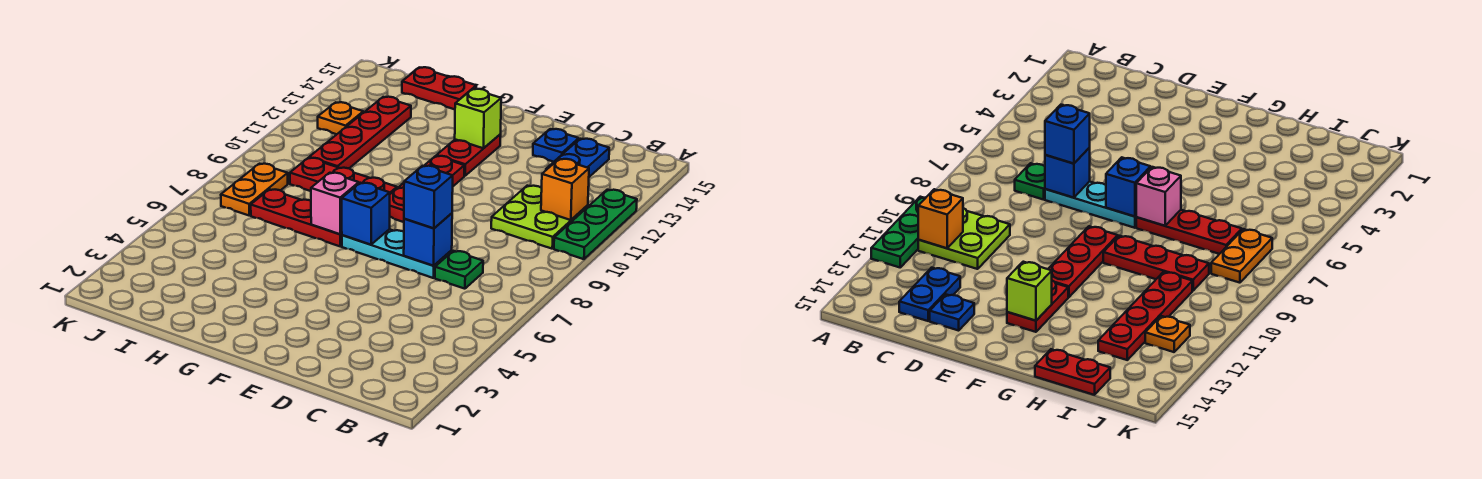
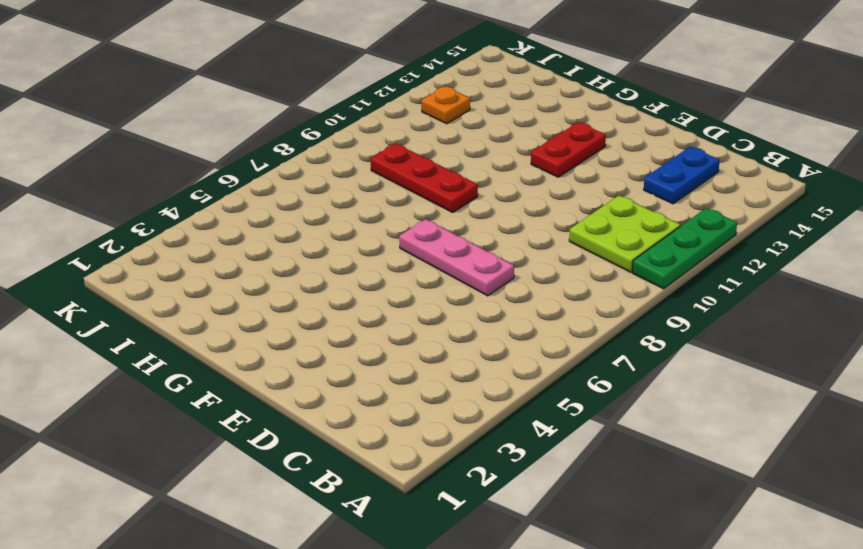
pink plate D7:F7 level 1 -> cyan plate D7:F7 level 1
none -> green plate C7 level 1
none -> blue plate D14 level 1
none -> red plate F9:F11 level 1

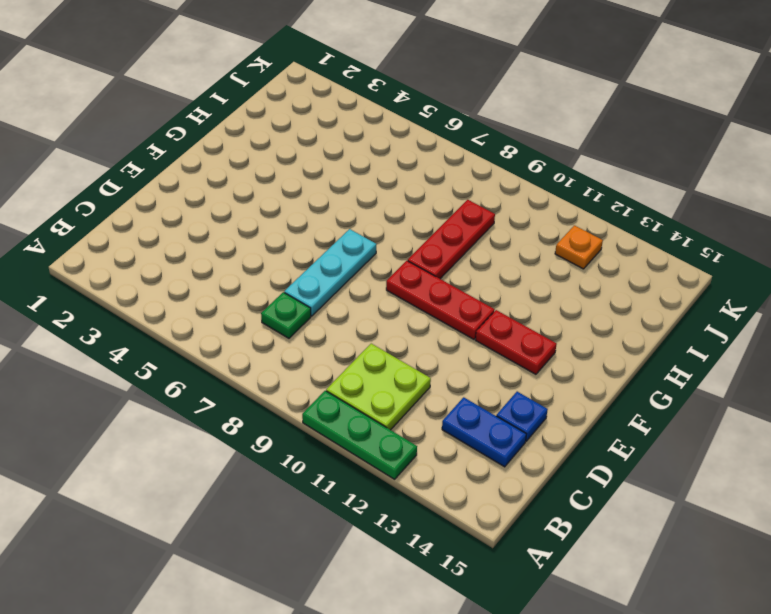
none -> red plate G7:I7 level 1
none -> red plate H15:I15 level 1
none -> red plate I10:I13 level 1

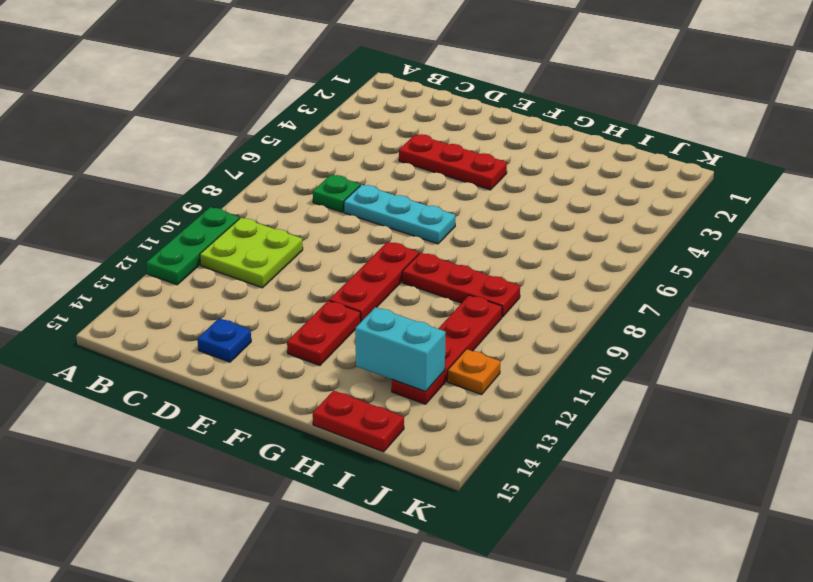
red plate D4:F4 level 1 -> red plate G7:I7 level 1
cyan brick H13:I13 level 2 -> none
none -> blue plate C13:C14 level 1
none -> orange plate J7:J8 level 1
none -> orange brick B11 level 2

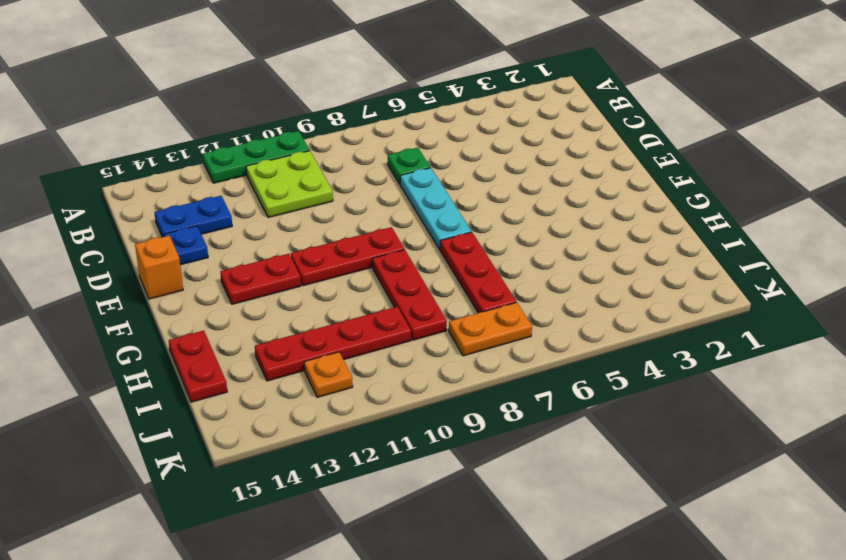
orange brick E15 level 1 -> orange brick B11 level 2
none -> blue brick D7 level 2
none -> blue brick F7 level 2
none -> lime brick F13 level 2

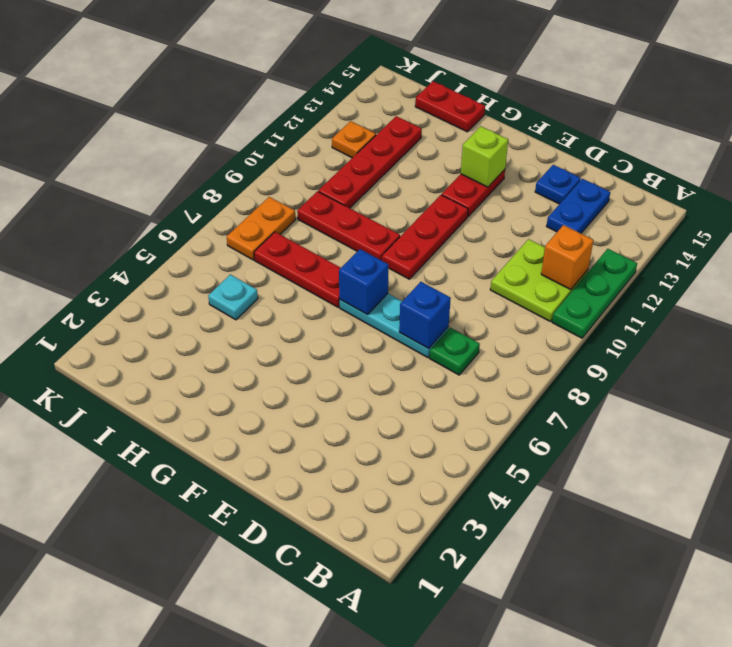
cyan plate I5 level 1 -> none
none -> pink brick G7 level 2
none -> blue brick D7 level 3

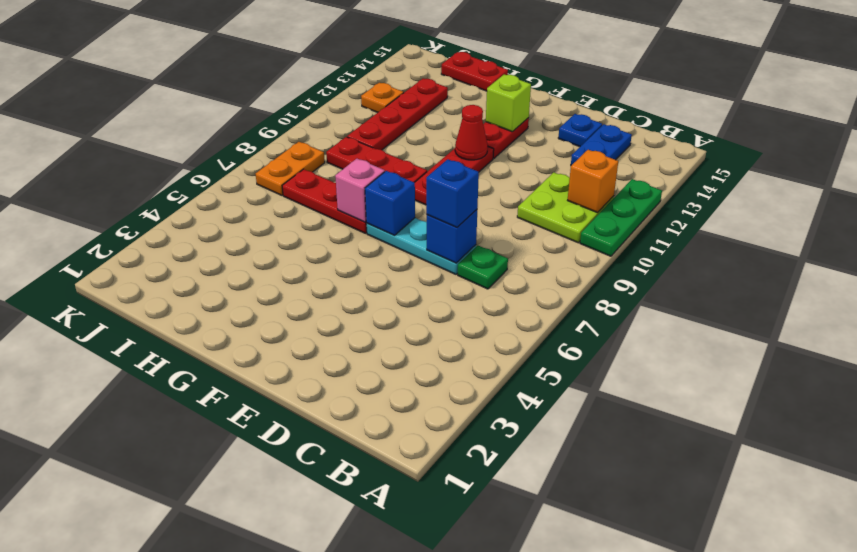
red cone F11 level 2 -> none

